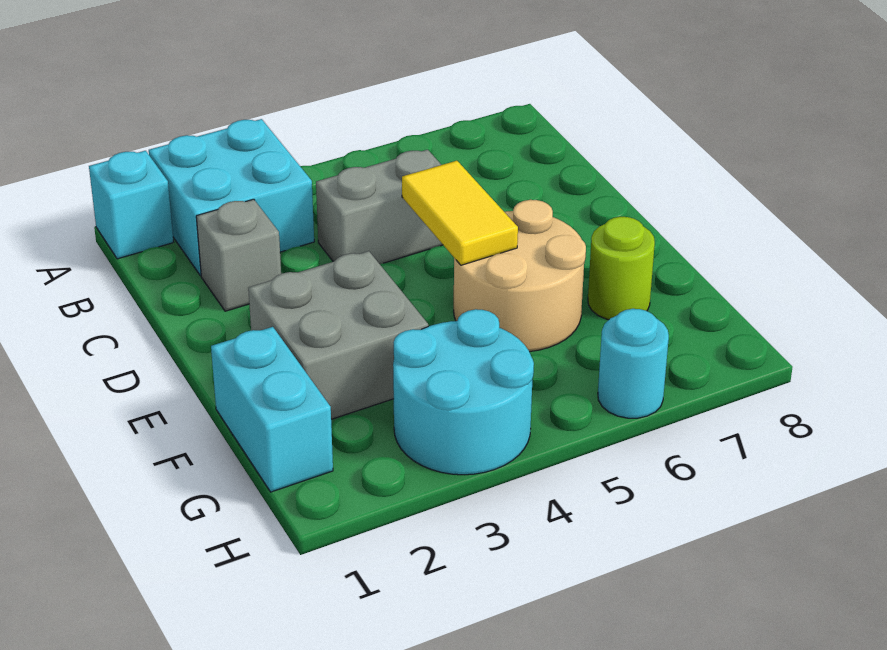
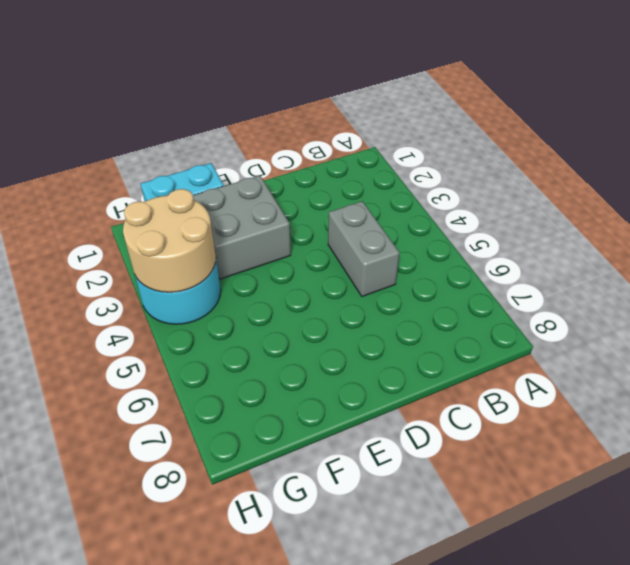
tan round brick G3:H4 level 2 -> tan round brick E5:F6 level 1
none -> cyan brick A1 level 1
none -> cyan brick A2:B3 level 1

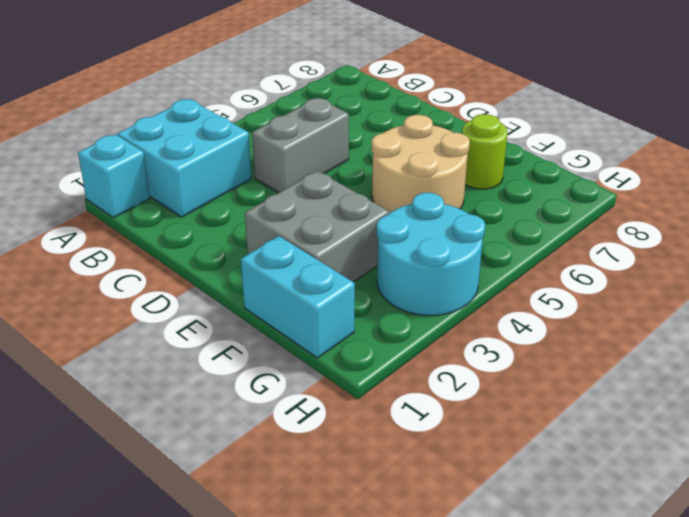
none -> grey brick C2 level 1
none -> cyan round brick H6 level 1

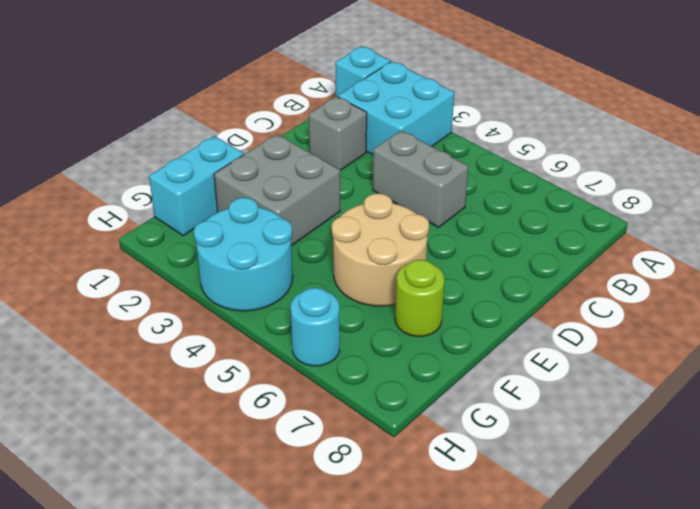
none -> yellow tile D5:E5 level 2

